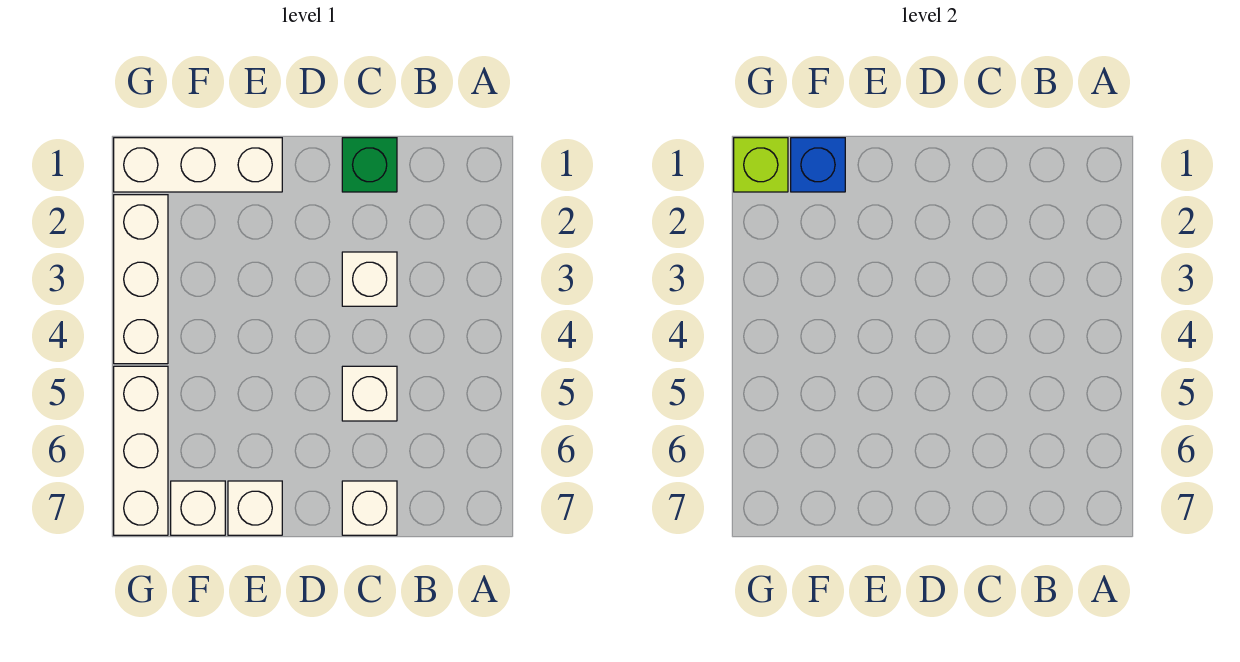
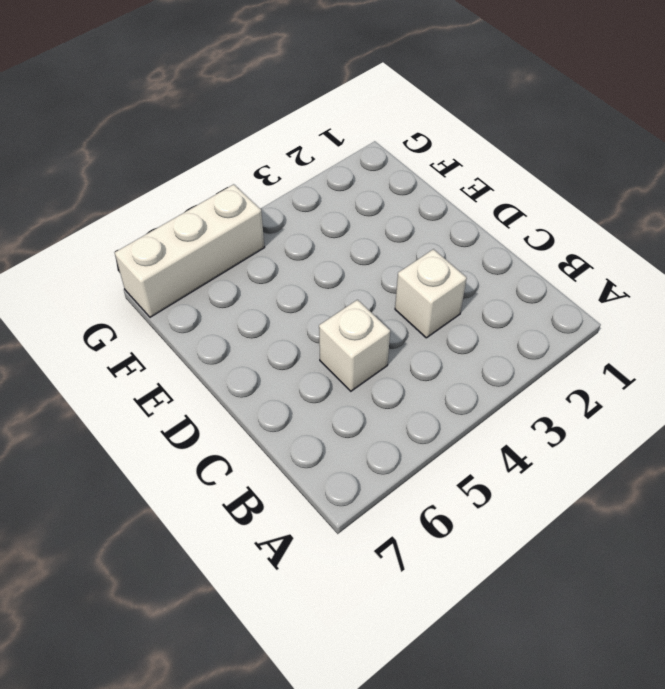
none -> green brick C1 level 1
none -> white brick C7 level 1

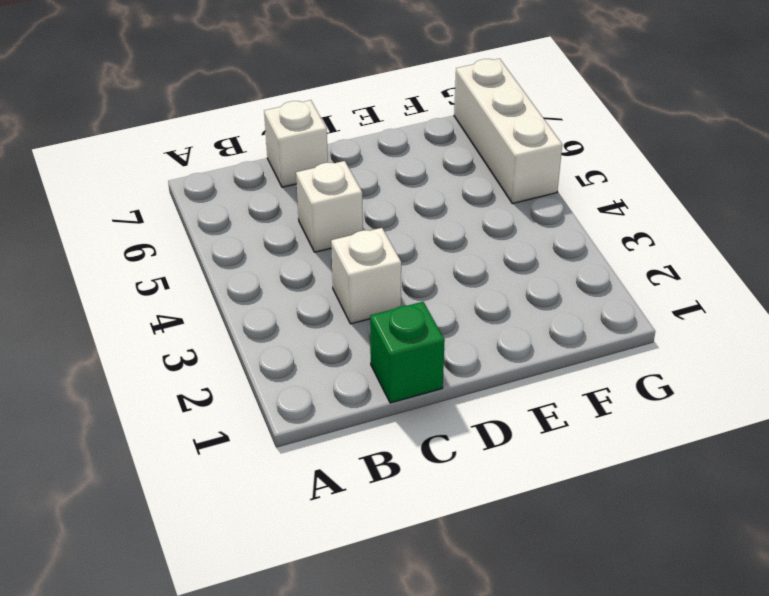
none -> white brick E1:G1 level 1
none -> white brick E7 level 1

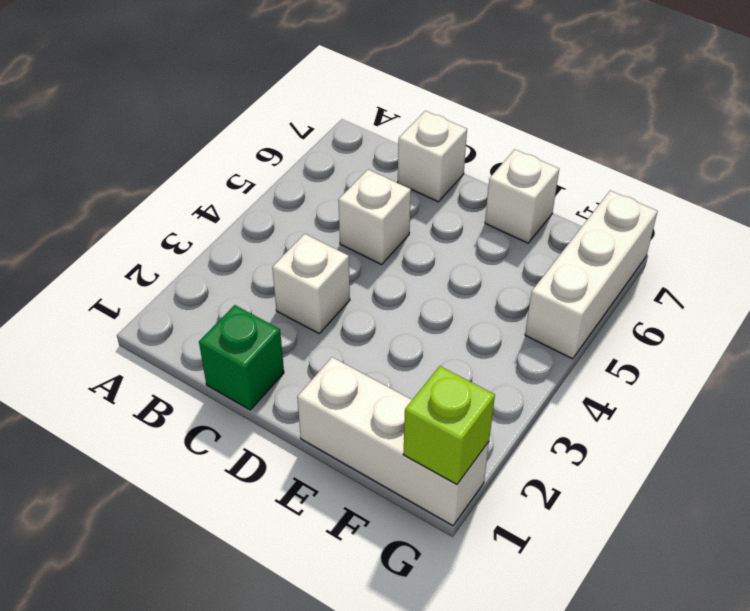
none -> white brick F7 level 1
none -> white brick G2:G4 level 1

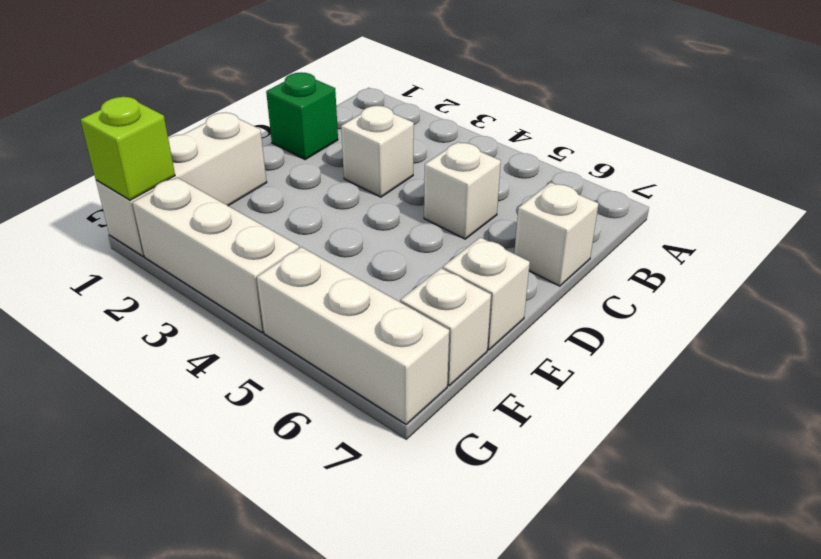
none -> blue brick F1 level 2

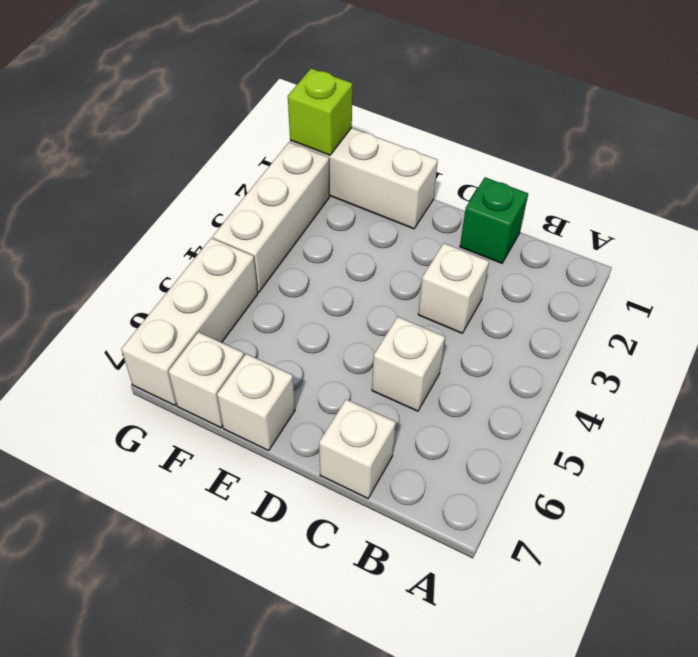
none -> blue brick F1 level 2

